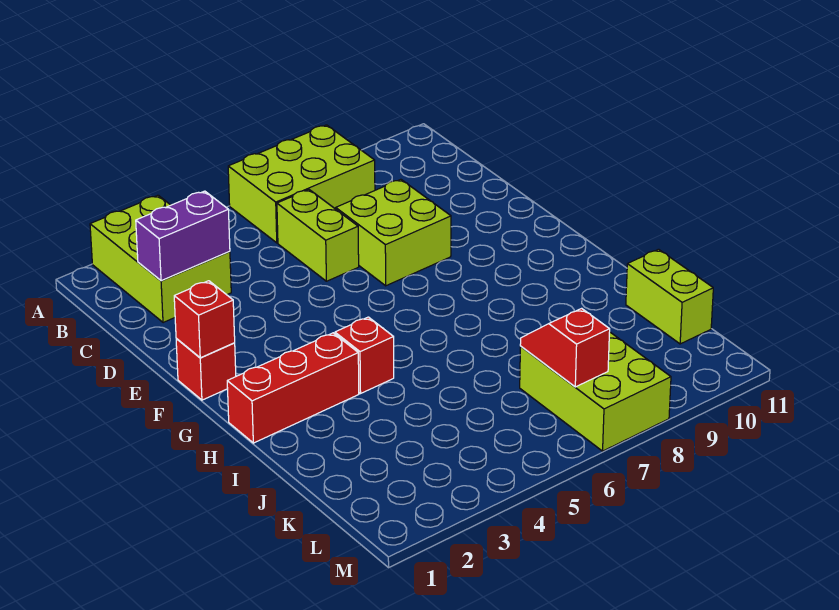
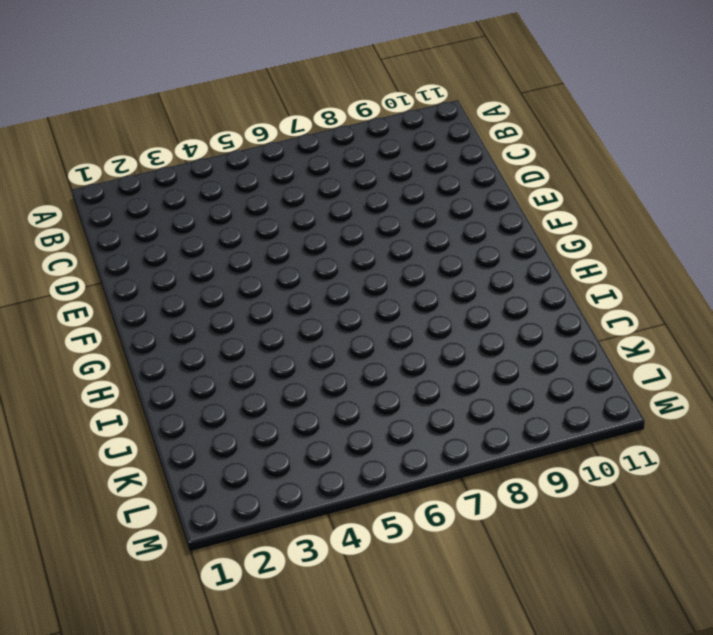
none -> lime brick A2:C3 level 1
none -> lime brick A6:B8 level 1
none -> lime brick C6:D6 level 1

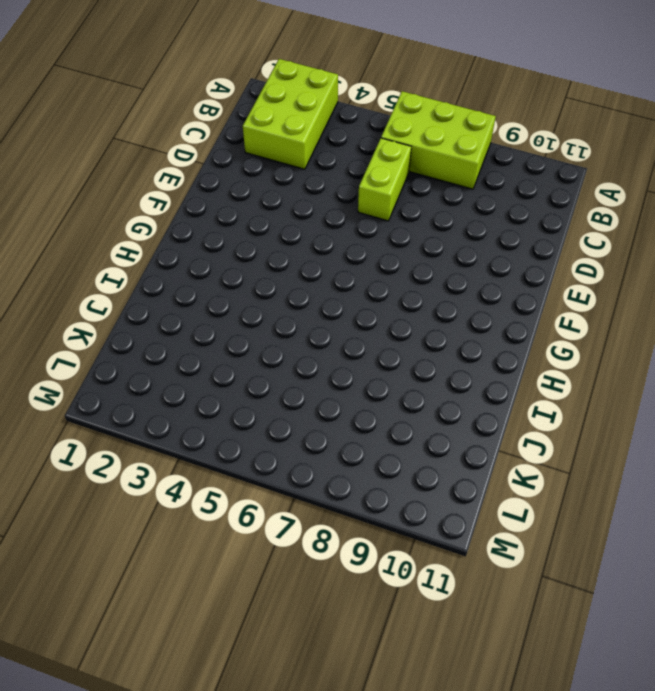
none -> lime brick D7:E8 level 1
none -> red brick F1 level 1
none -> red brick H1:H3 level 1

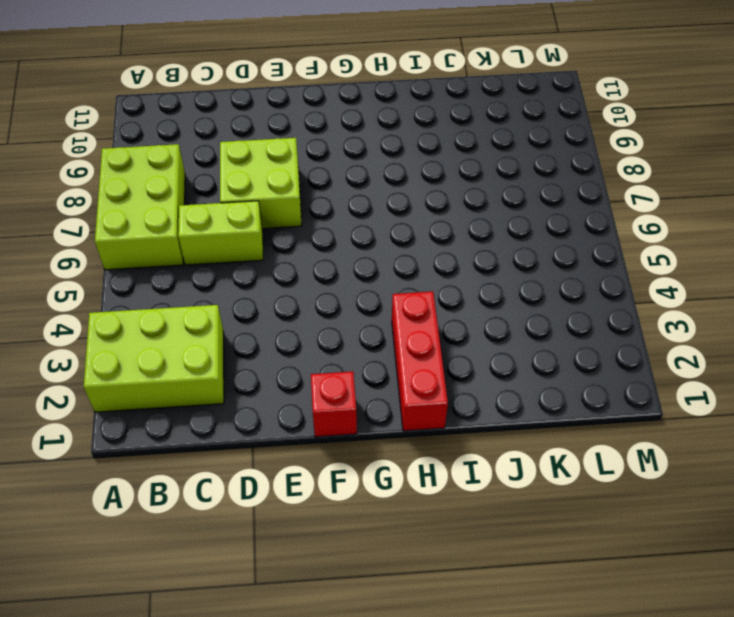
none -> red brick H4 level 1
none -> lime brick J11:K11 level 1
none -> lime brick K7:M8 level 1

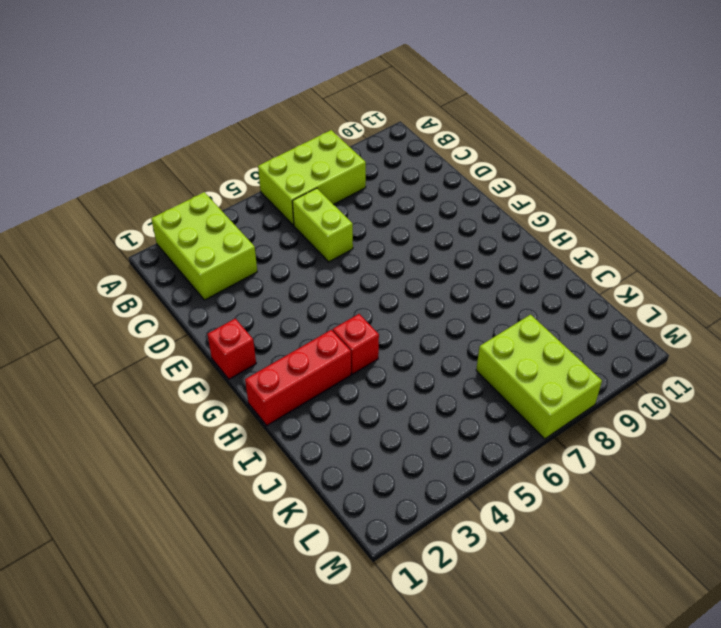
none -> lime brick D7:E8 level 1
none -> lime brick J11:K11 level 1
none -> purple brick C2:C3 level 2

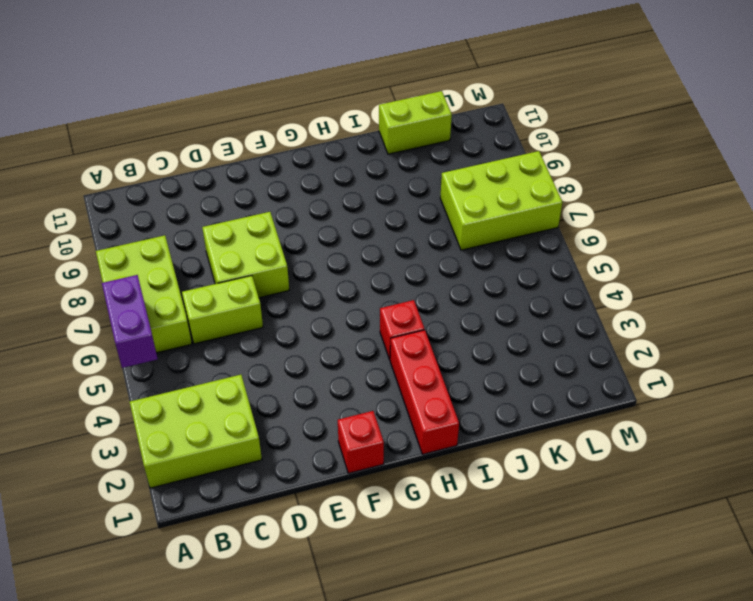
purple brick A5:A6 level 2 -> purple brick C2:C3 level 2
none -> red brick F1 level 2
none -> red slope K7:L7 level 2 top L

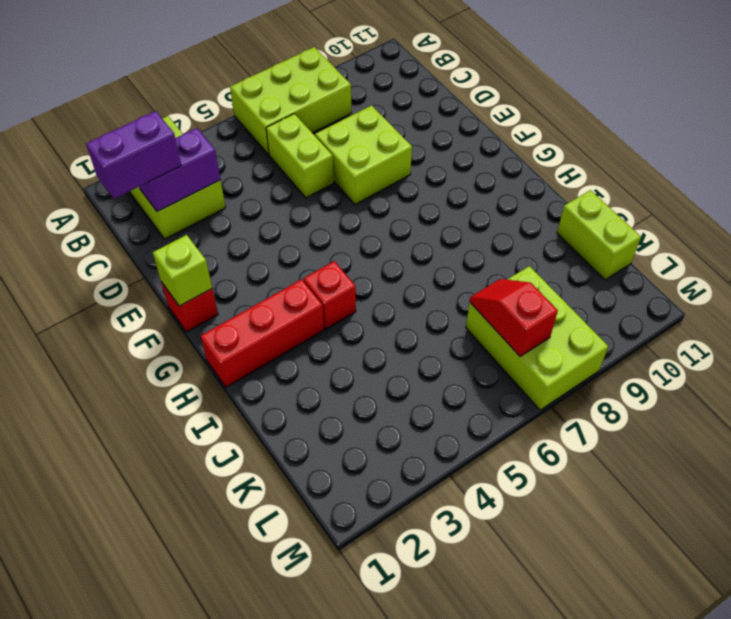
purple brick C1:C2 level 3 -> none
lime brick F1 level 2 -> red brick F1 level 2

